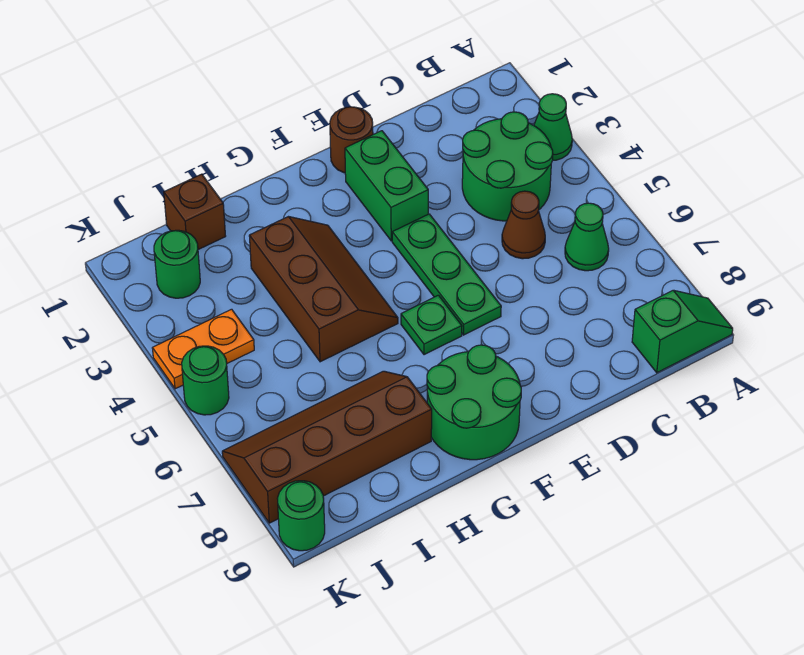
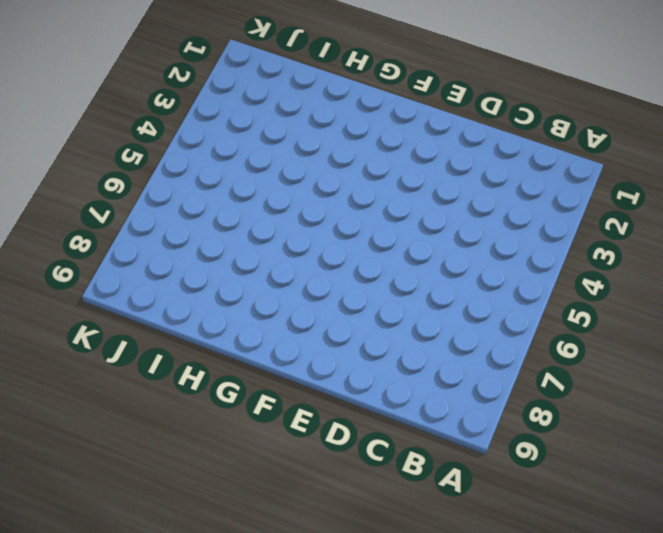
none -> green cone A3 level 1
none -> green slope A9:B9 level 1 top B
none -> green round brick B3:C4 level 1

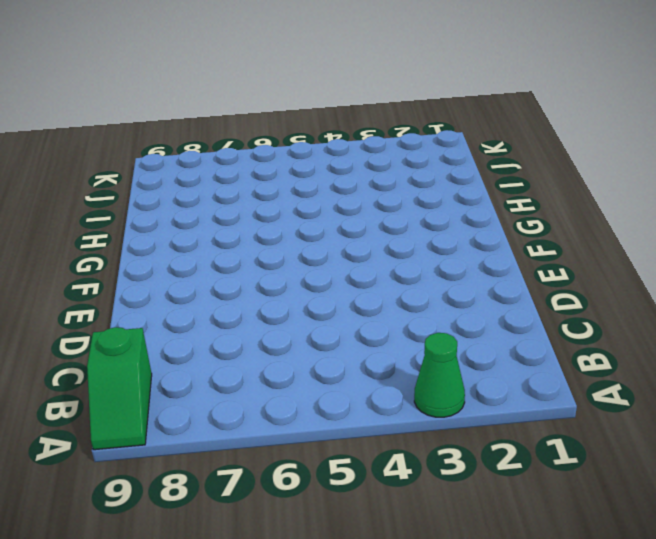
none -> green round brick B3:C4 level 1
none -> green cone B6 level 1
none -> brown cone C5 level 1

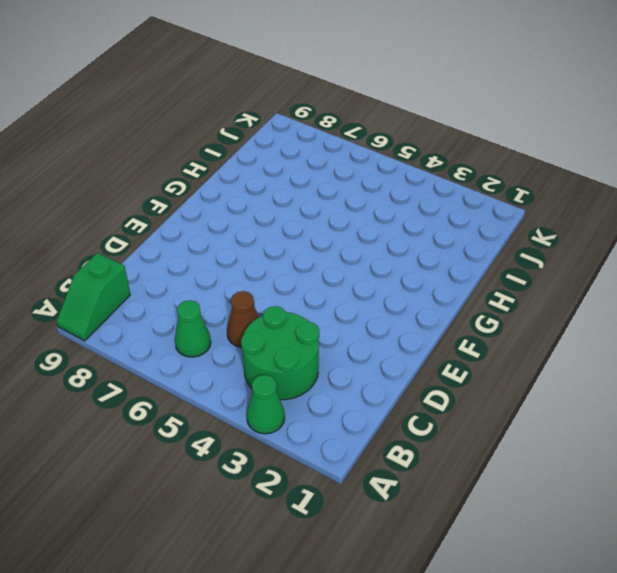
none -> brown round brick E1 level 1
none -> green brick E2:E3 level 1
none -> green plate E4:E6 level 1

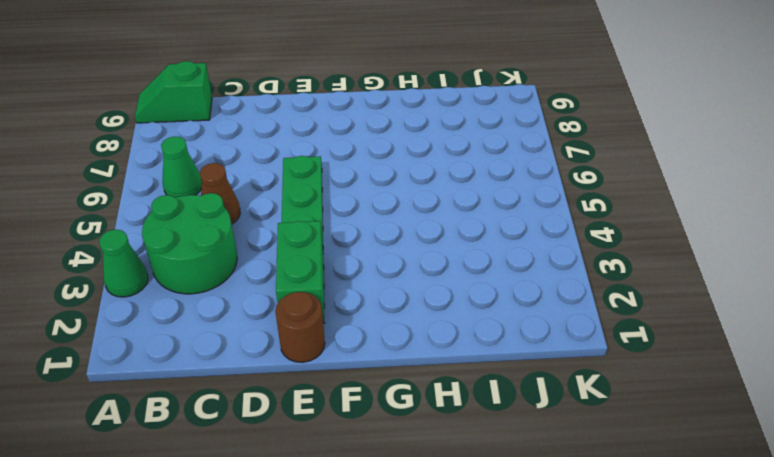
none -> green plate F6 level 1
none -> green round brick F8:G9 level 1
none -> brown slope G3:H5 level 1 top H

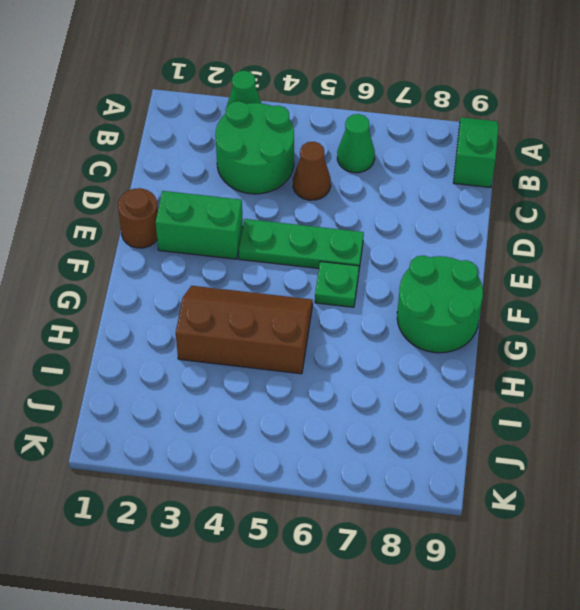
none -> brown slope H7:K8 level 1 top 8
none -> brown brick I1 level 1
none -> green round brick J2 level 1

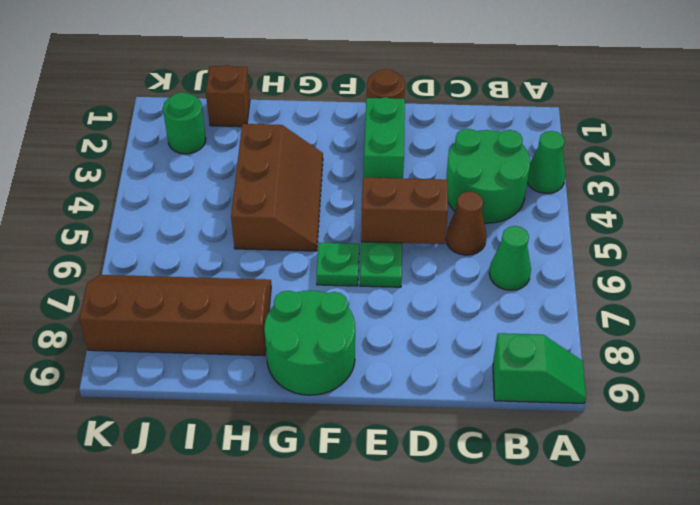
brown brick D5:E5 level 2 -> none
none -> orange plate J4:K4 level 1
none -> green round brick K5 level 1
none -> green round brick K9 level 1

